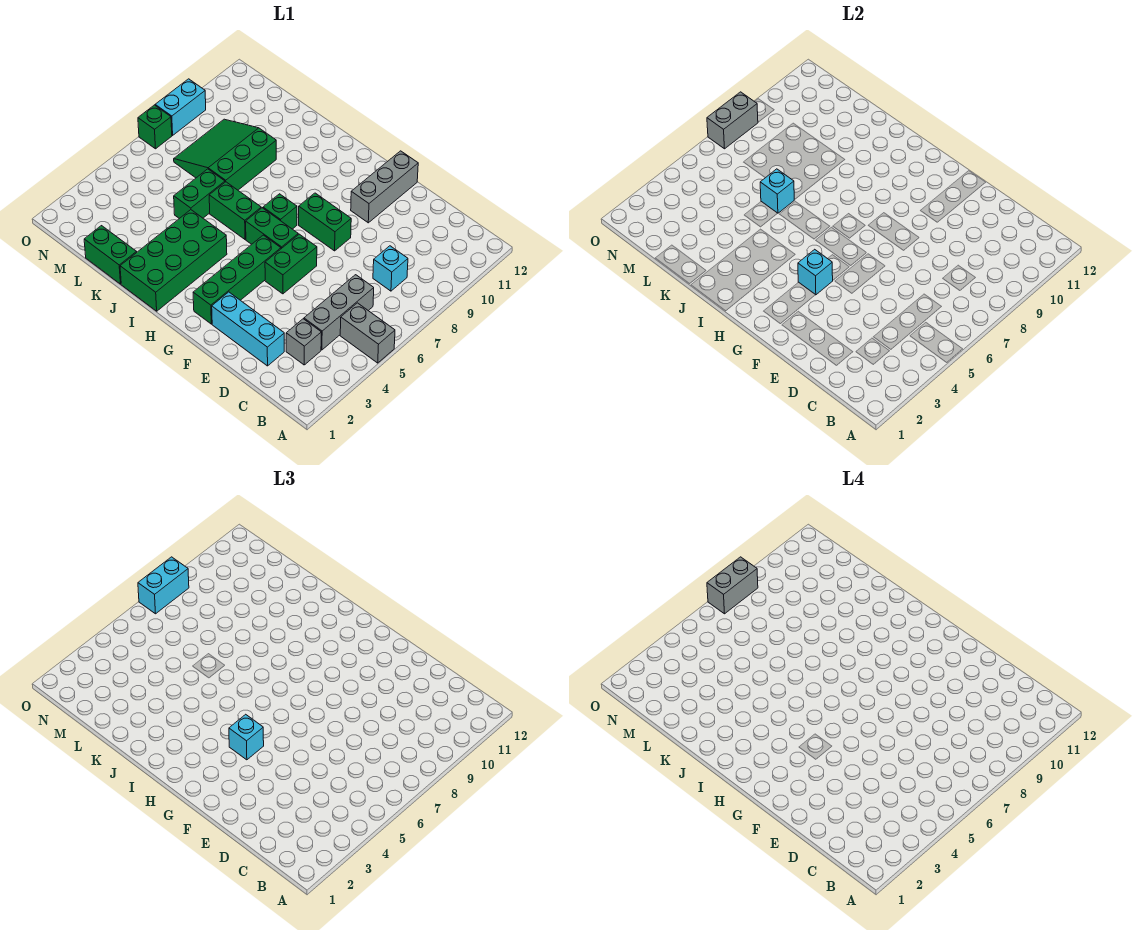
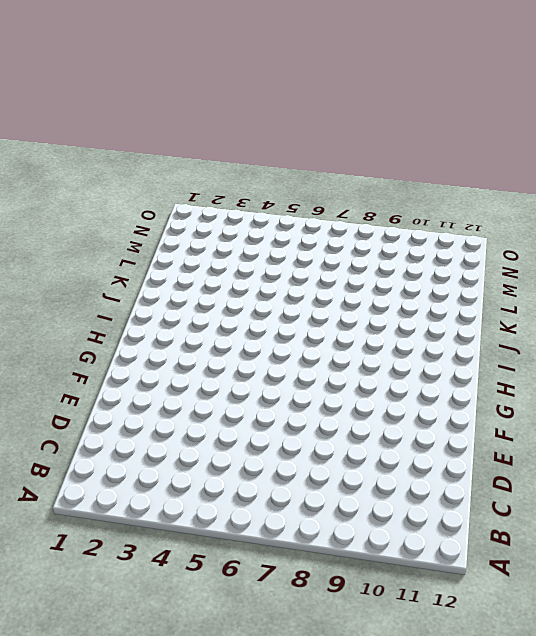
none -> grey brick A5:B5 level 1
none -> grey brick C3 level 1
none -> grey brick C4:C6 level 1

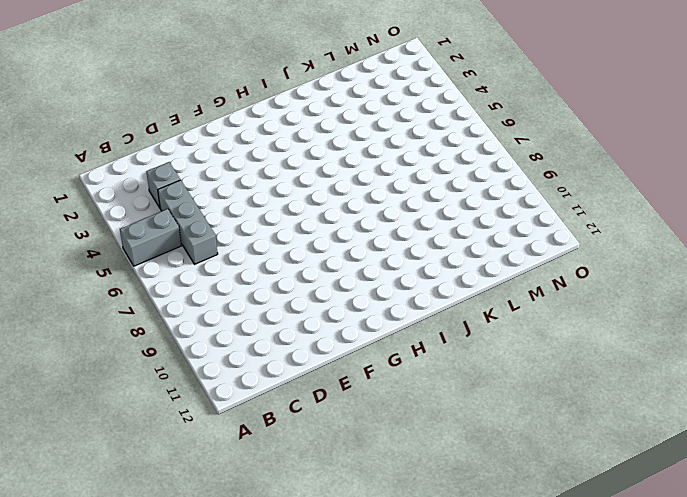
none -> cyan brick C8 level 1
none -> cyan brick D2:F2 level 1
none -> green brick F5:F6 level 1

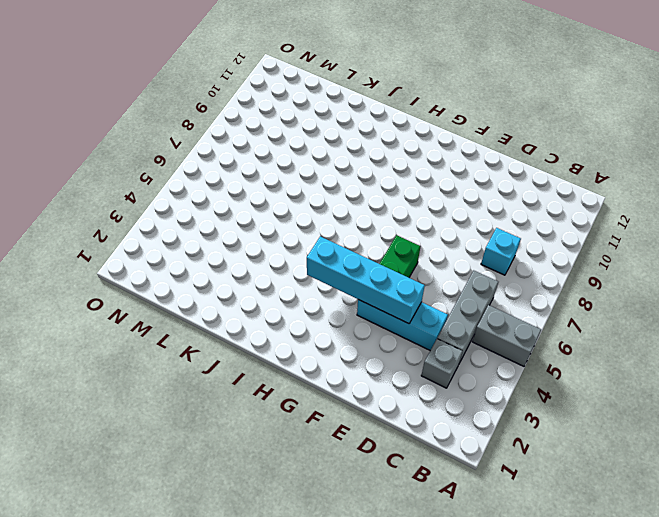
cyan brick D4:F4 level 1 -> cyan brick D2:F2 level 1
cyan brick E4:H4 level 2 -> cyan brick G4 level 2
none -> green brick F8:G8 level 1
none -> grey brick F10:F12 level 1
none -> green brick G2:G5 level 1

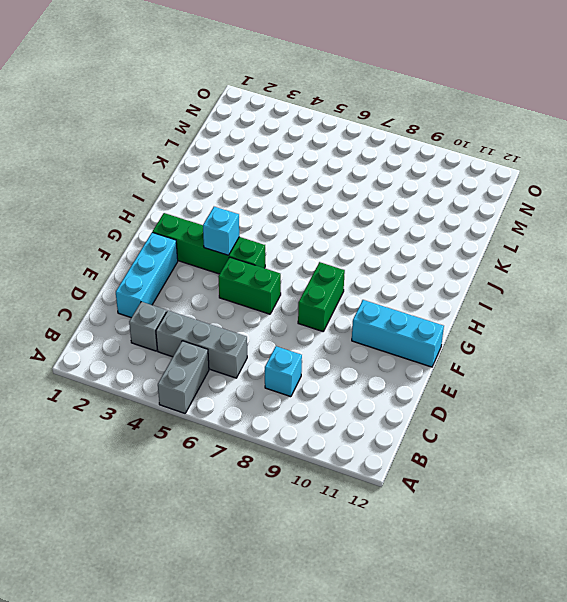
cyan brick F10:F12 level 1 -> grey brick F10:F12 level 1
none -> green brick G6:H6 level 1
none -> green brick H7 level 1
none -> green brick I1:J4 level 1

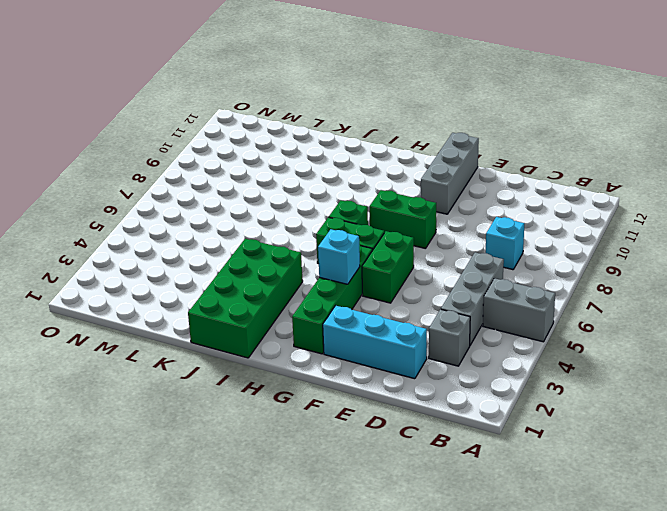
none -> green brick I6:J6 level 1
none -> green brick K1:L1 level 1
none -> green brick K5:K6 level 1

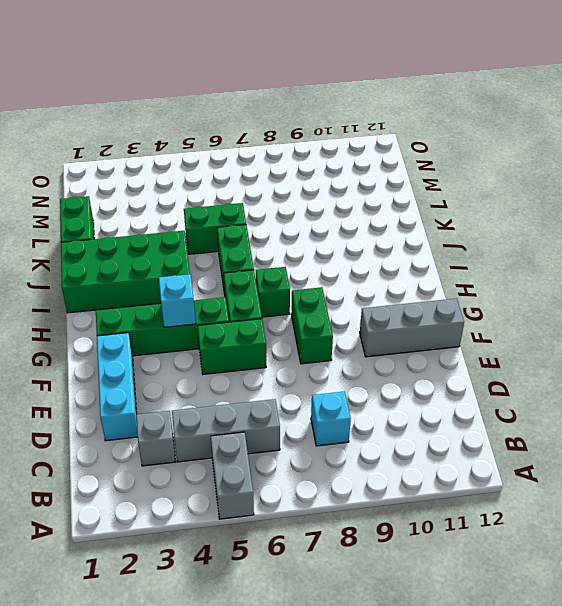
none -> green slope K7:M9 level 1 top K
none -> green brick O7 level 1
none -> cyan brick O8:O9 level 1

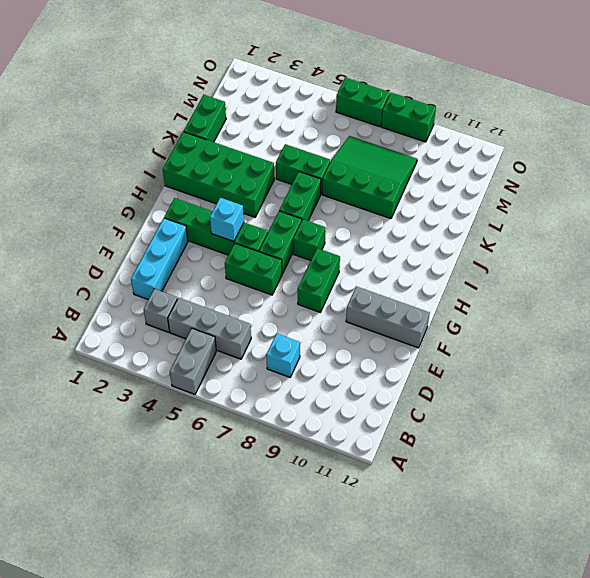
green brick O6:O7 level 1 -> green brick O7 level 1
green brick O8:O9 level 1 -> cyan brick O8:O9 level 1
none -> cyan brick K6 level 2
none -> grey brick O7:O8 level 2
none -> cyan brick G4 level 3

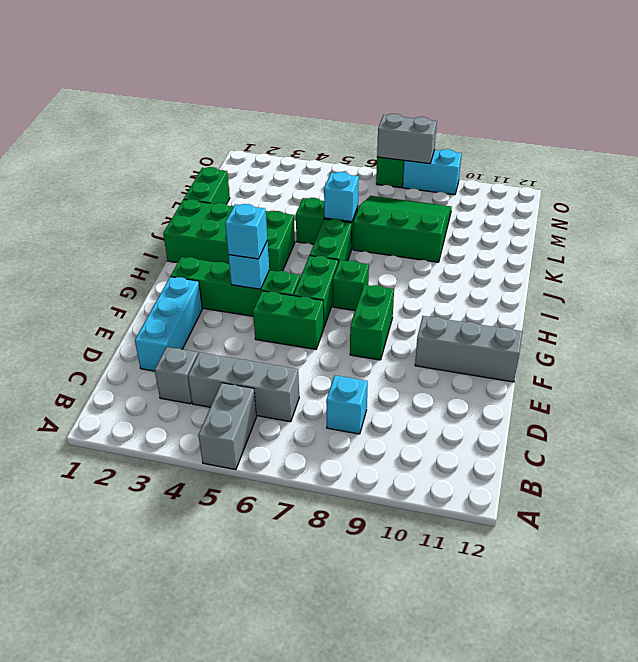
none -> cyan brick O7:O8 level 3
none -> grey brick O7:O8 level 4

